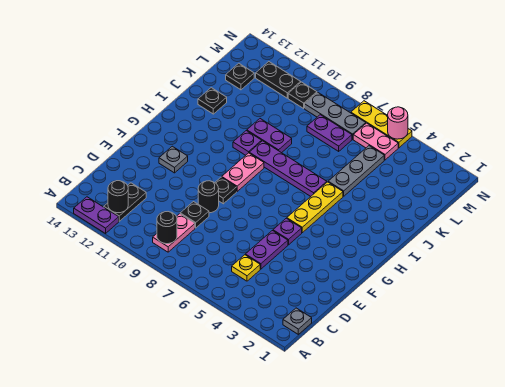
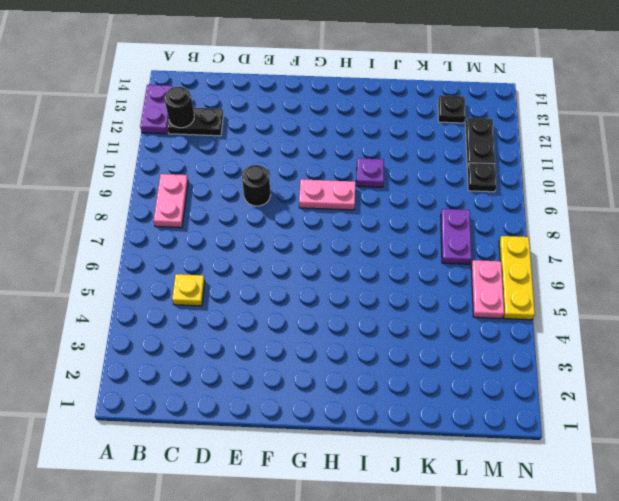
pink plate B8:B9 level 1 -> pink plate B9:C9 level 1
none -> grey plate B1 level 1
none -> purple plate D5:E5 level 1
none -> black plate D9 level 1

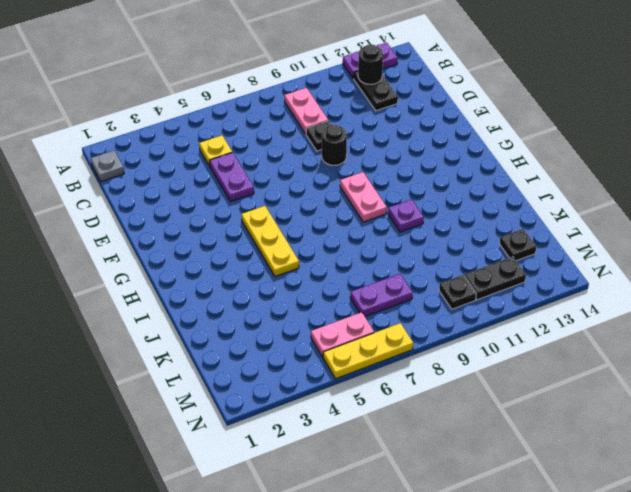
none -> purple plate F5 level 1
none -> black plate F9 level 1
none -> grey plate F12 level 1

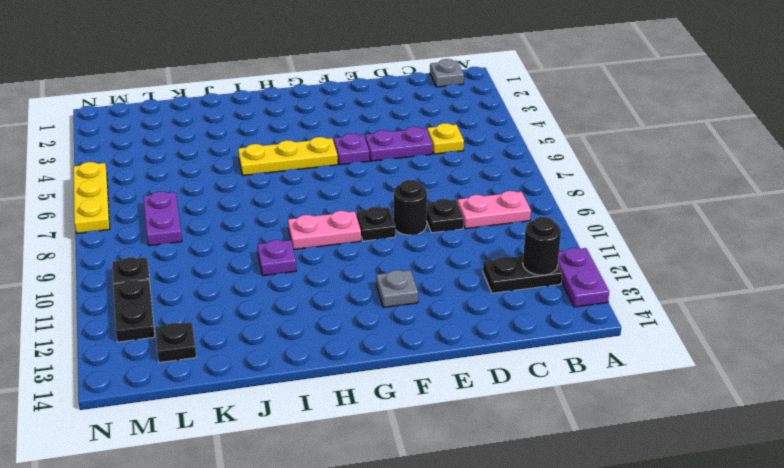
none -> purple plate I6:I9 level 1
none -> grey plate J5:L5 level 1
none -> purple plate J9:J10 level 1

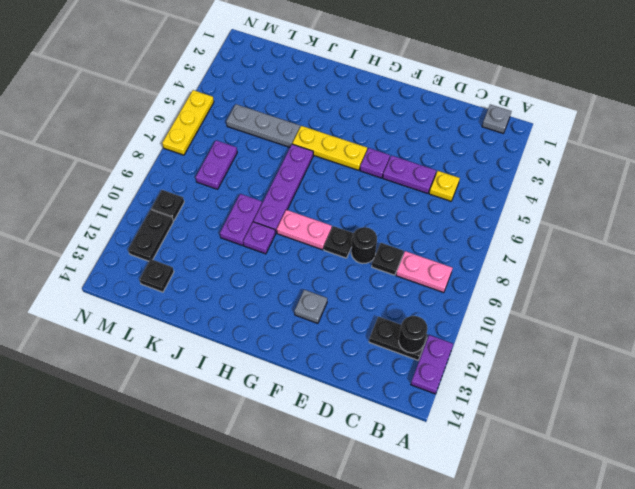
none -> black plate J13 level 1
none -> pink plate M5:M6 level 1
none -> grey plate M7:M9 level 1

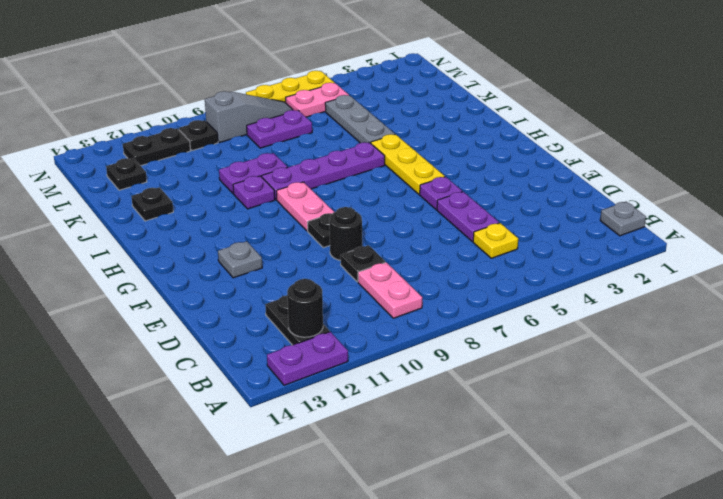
grey slope M7:M9 level 1 top 9 -> grey plate M7:M9 level 1
none -> black round brick B9 level 2
none -> pink round brick N5 level 2

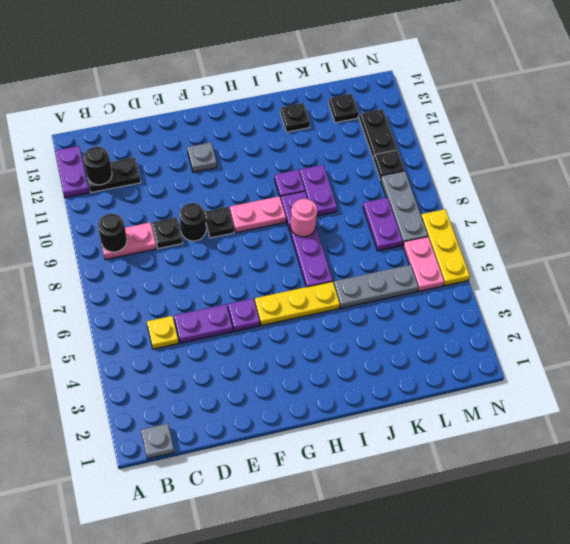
pink round brick I8 level 2 -> pink round brick N5 level 2

